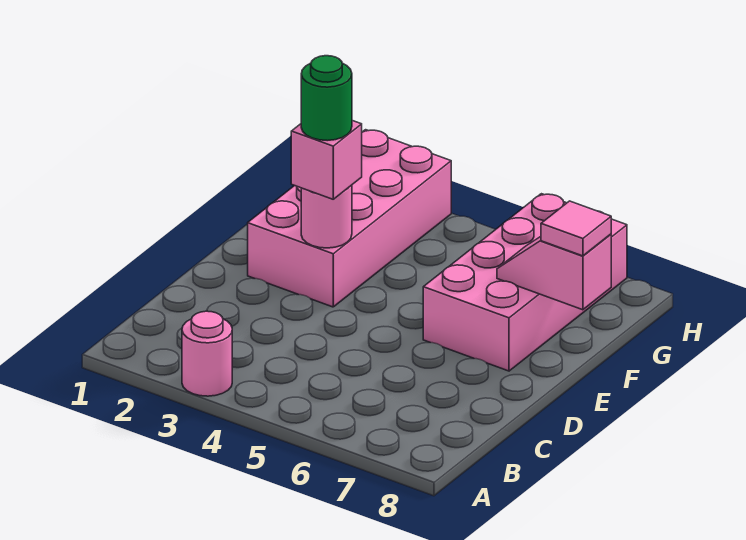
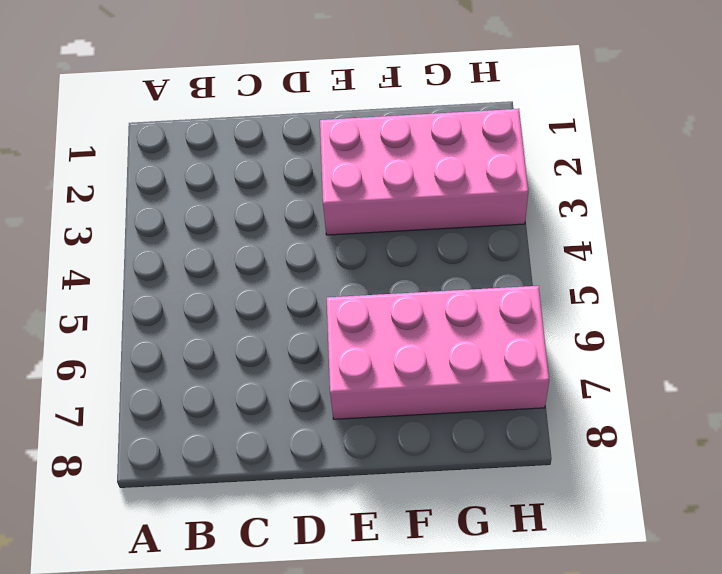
none -> pink round brick A3 level 1
none -> pink round brick E3 level 2

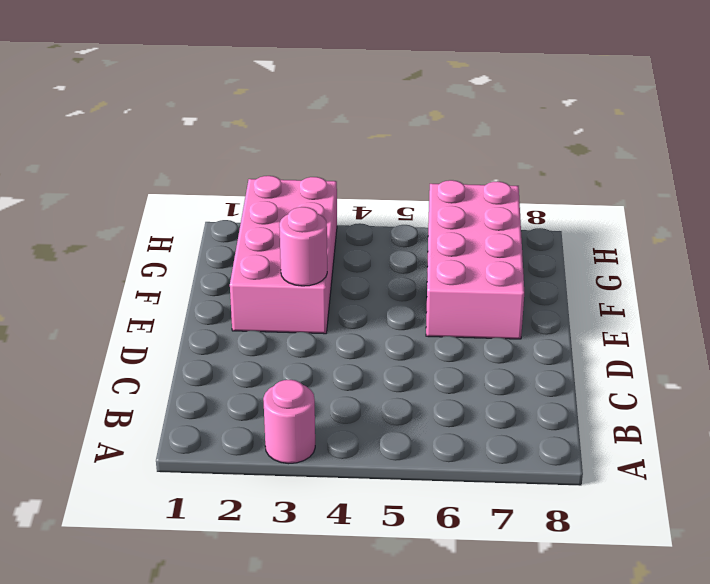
none -> pink slope F7:F8 level 2 top 8
none -> pink brick E3 level 3

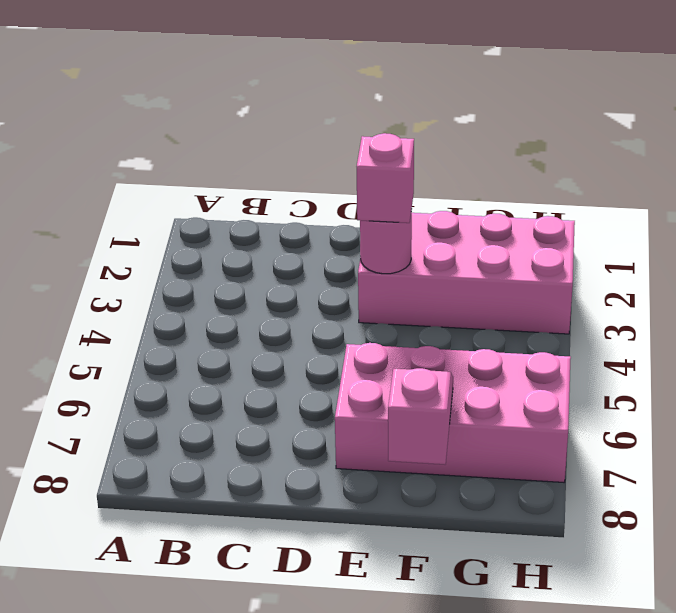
none -> pink round brick A3 level 1
none -> pink tile F8 level 3

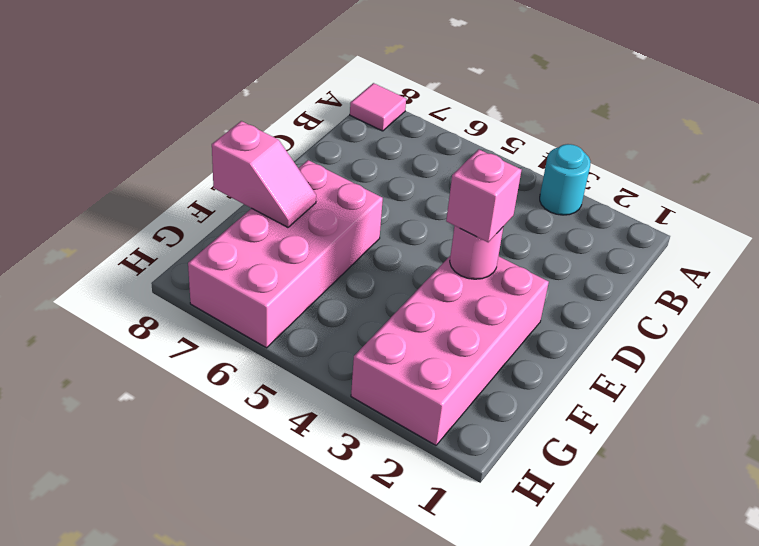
cyan round brick A3 level 1 -> pink round brick A3 level 1
pink tile A8 level 1 -> pink tile F8 level 3
none -> green round brick E3 level 4

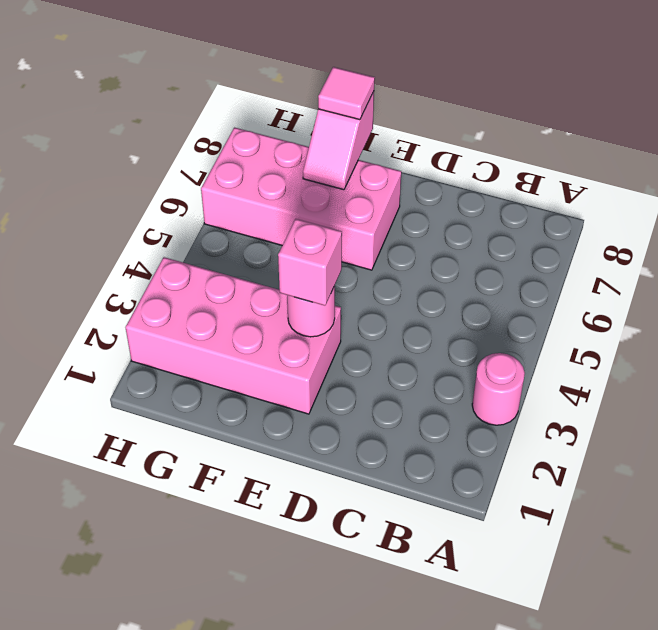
none -> green round brick E3 level 4

